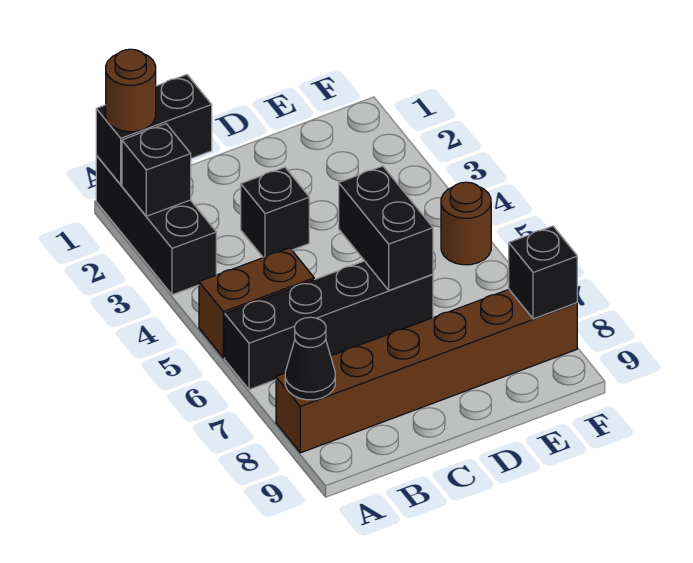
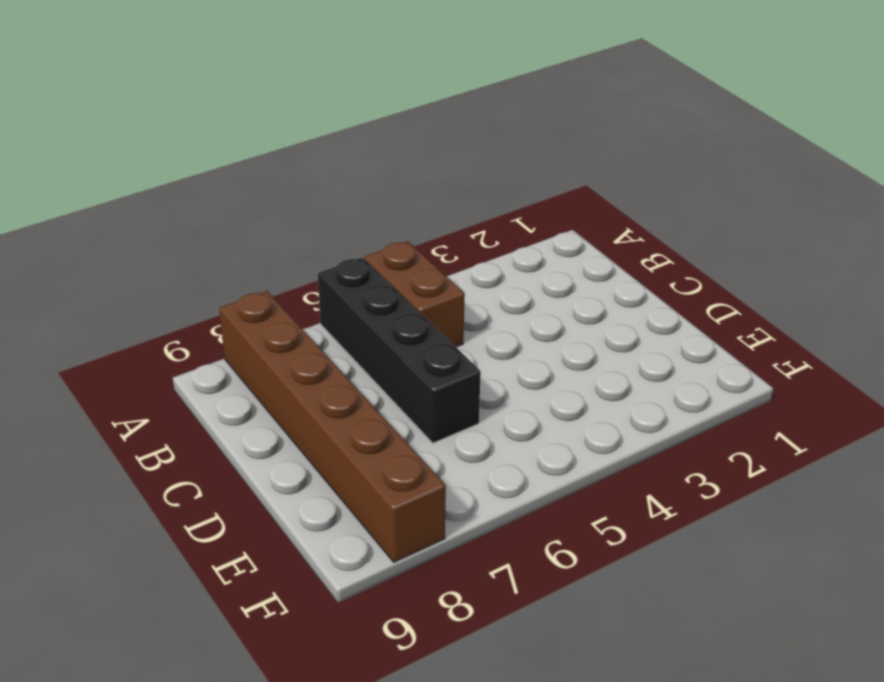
none -> black brick A1:A3 level 1
none -> black brick C3 level 1
none -> brown round brick F5 level 1

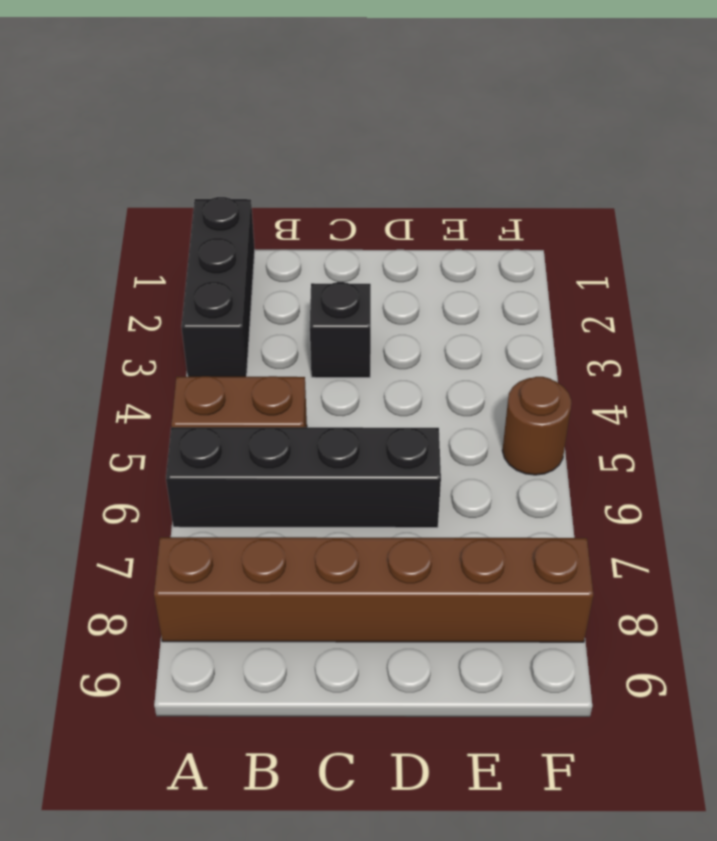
none -> black brick A1:B1 level 2
none -> black brick A2 level 2
none -> black cone A8 level 2

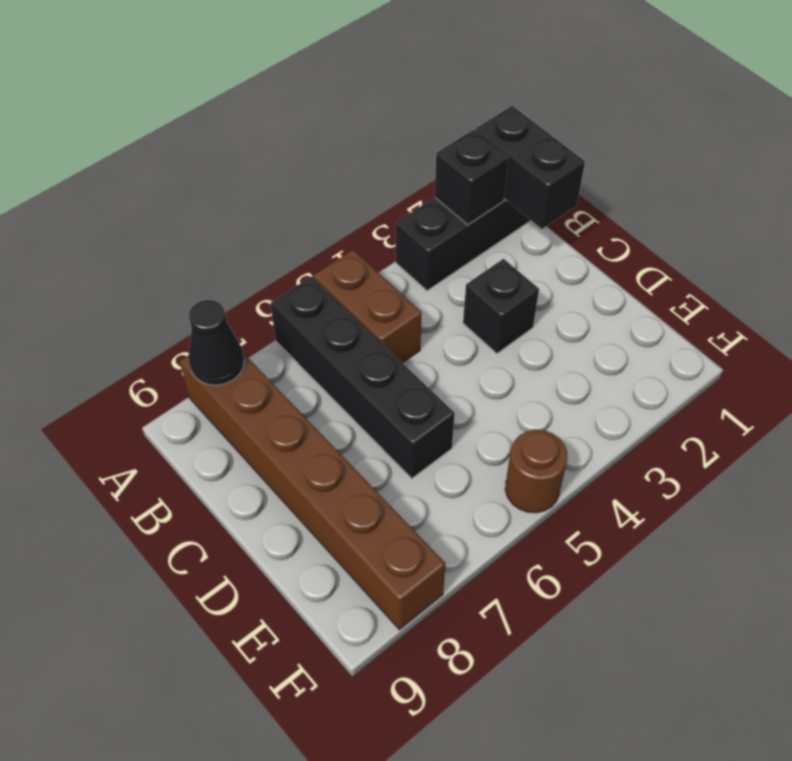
none -> black brick D5:D6 level 2
none -> black brick F8 level 2
none -> brown round brick A1 level 3

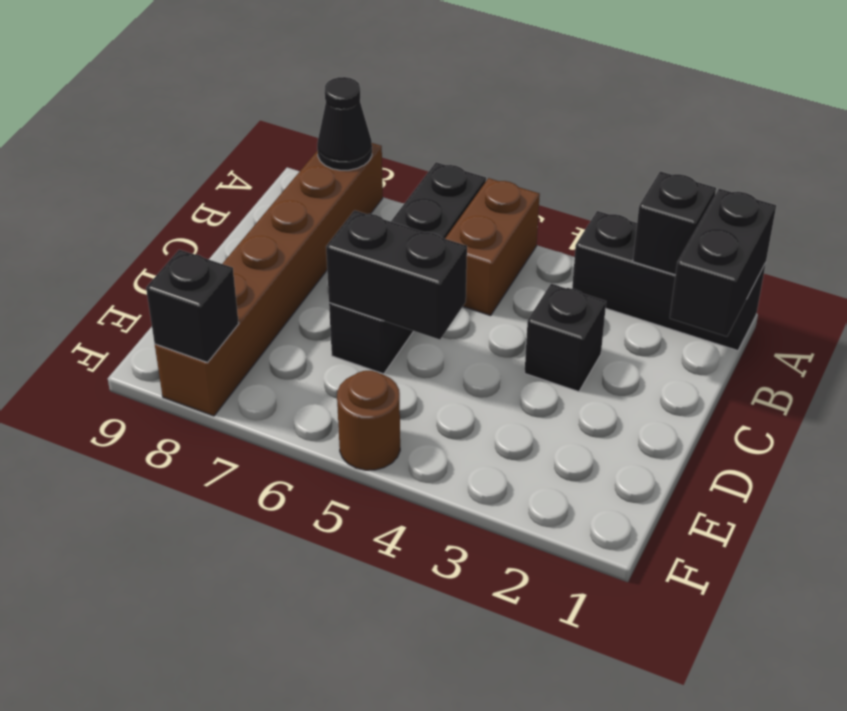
none -> brown round brick A1 level 3

